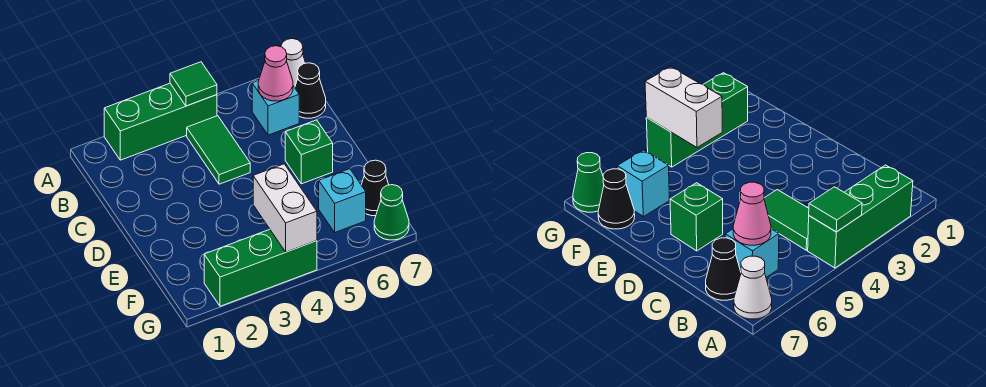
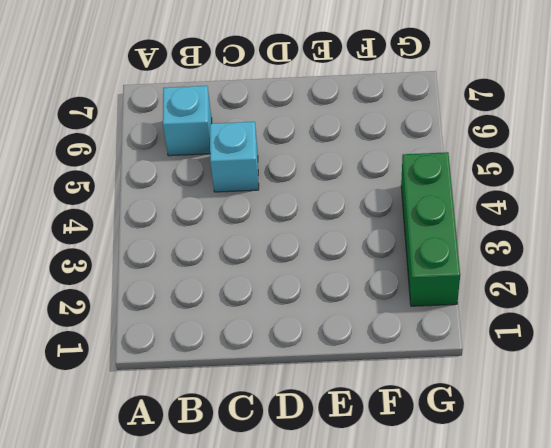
cyan brick C5 level 1 -> cyan brick F6 level 1
none -> green brick A2:A4 level 1
none -> white cone A7 level 1
none -> green tile B4:C4 level 1

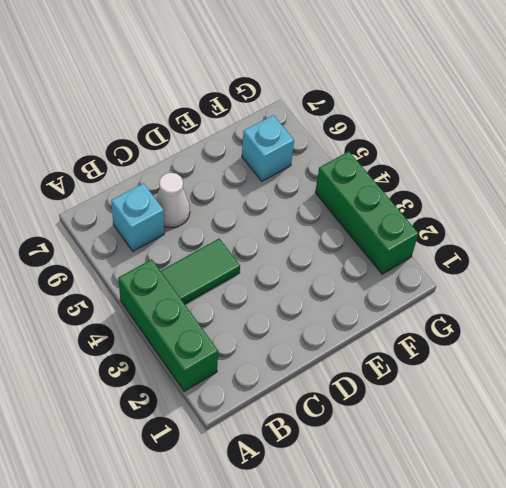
white cone C6 level 1 -> white cone A7 level 1
none -> black cone B7 level 1
none -> green brick D6 level 1
none -> black cone F7 level 1

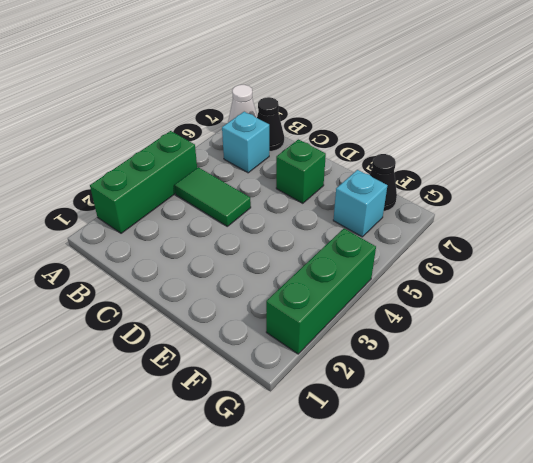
none -> green cone G7 level 1
none -> green tile A4 level 2
none -> pink cone B6 level 2

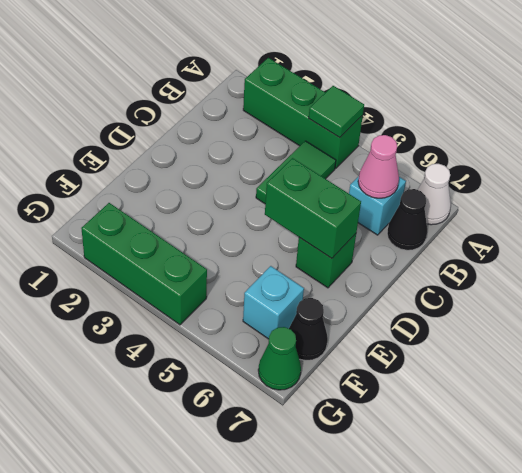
green brick D5:D6 level 2 -> none
none -> white brick F4:G4 level 2

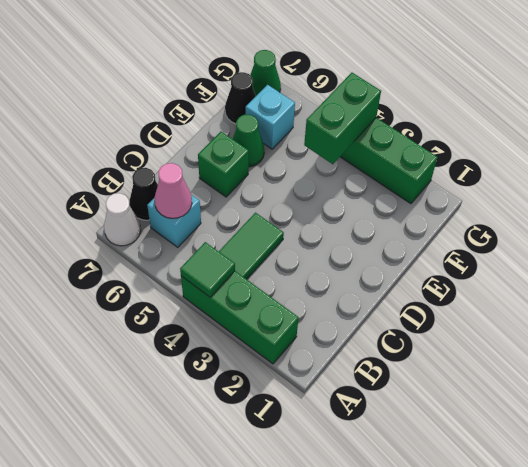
green cone E6 level 1 -> none
green brick F4:G4 level 2 -> white brick F4:G4 level 2

